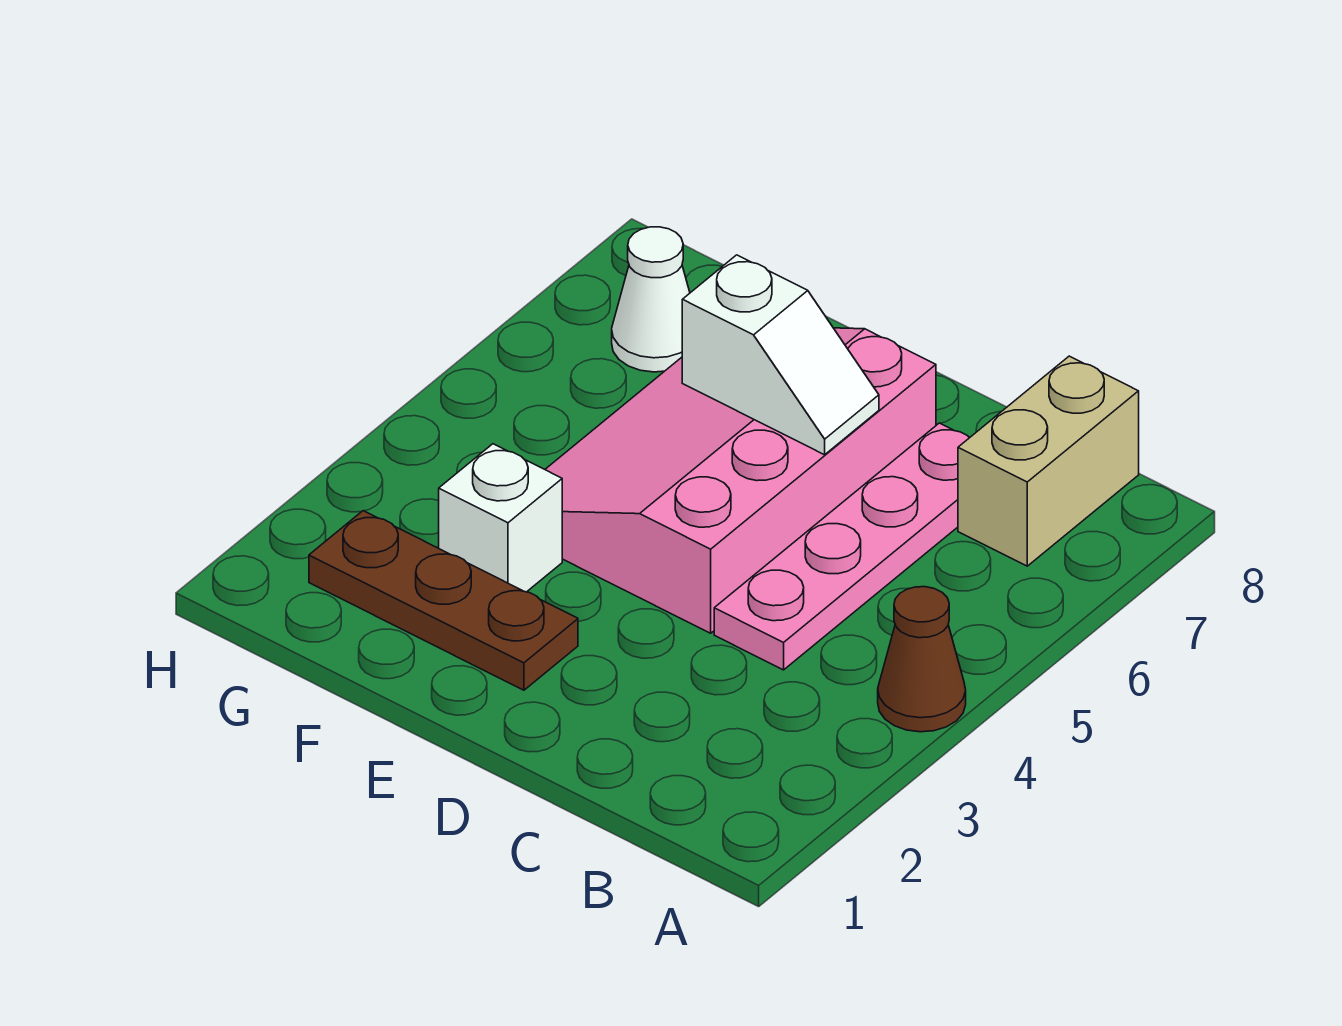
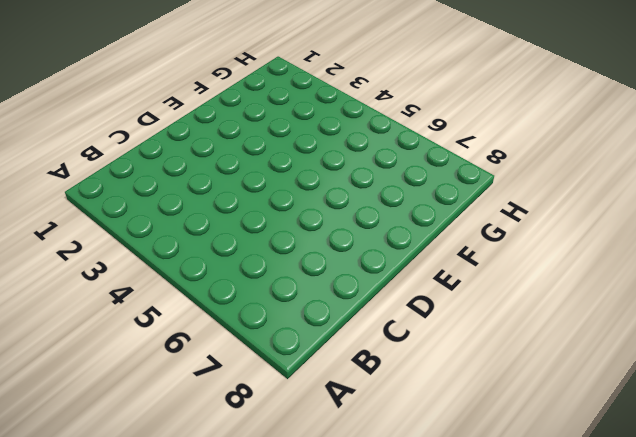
none -> brown cone A4 level 1
none -> tan brick B7:B8 level 1

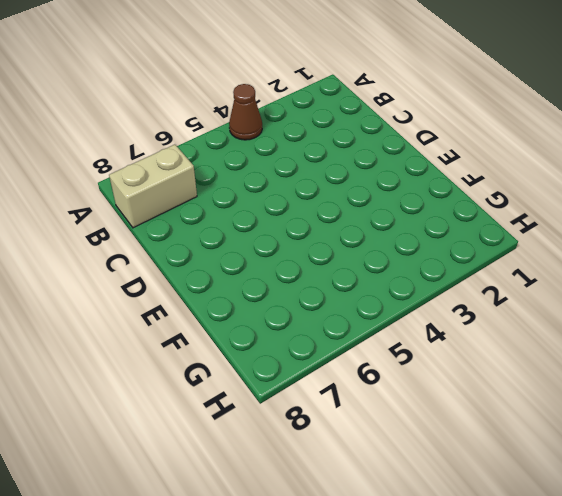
none -> pink plate C4:C7 level 1
none -> pink slope D4:F7 level 1 top D

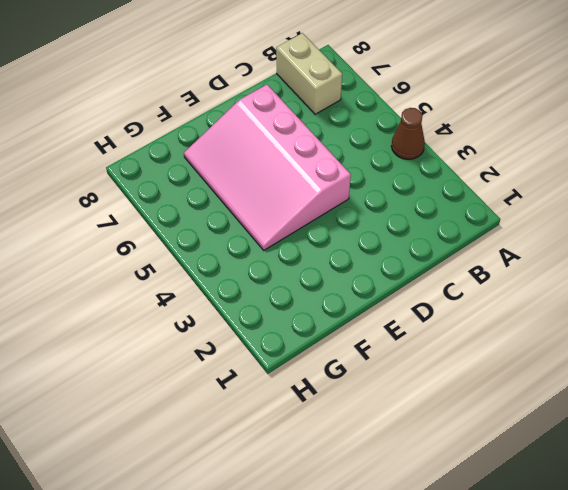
none -> pink plate C4:C7 level 1
none -> brown plate E2:G2 level 1

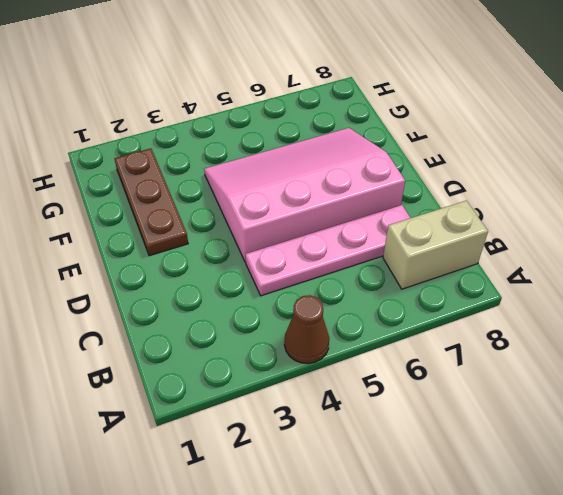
none -> white brick F3 level 1
none -> white cone G7 level 1

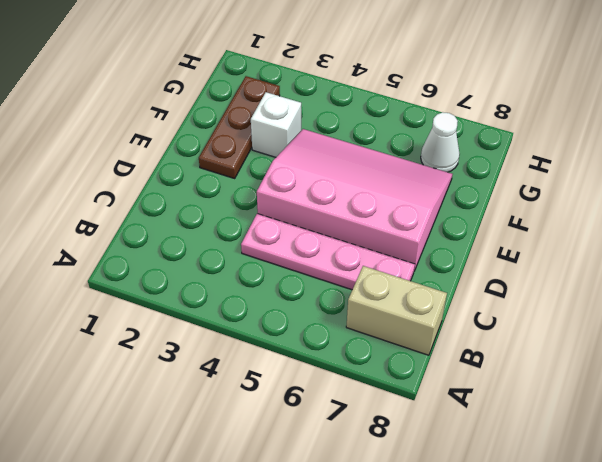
none -> brown cone A4 level 1
none -> white slope D6:E6 level 2 top E

